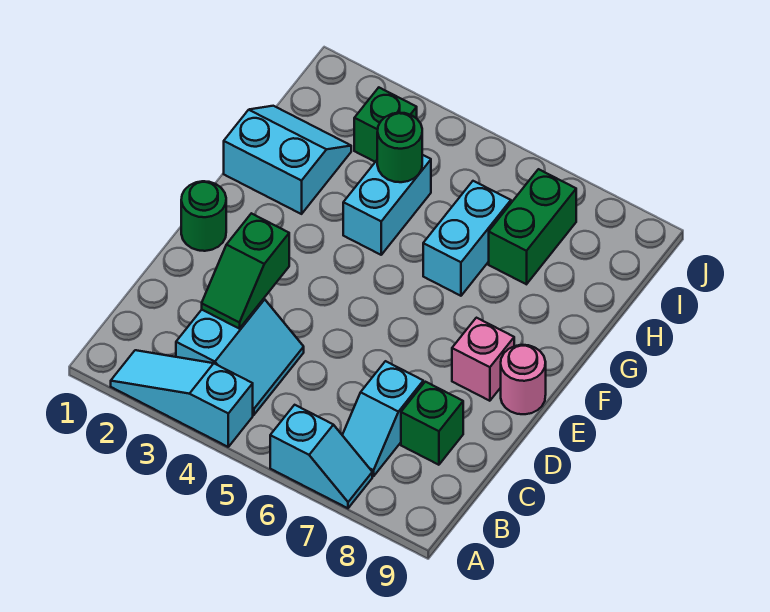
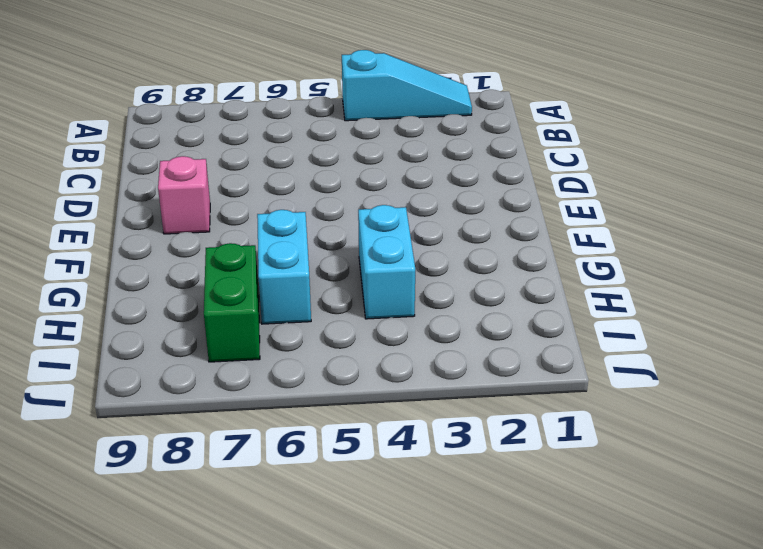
none -> cyan slope A6:A7 level 1 top 6
none -> cyan slope B3:C4 level 1 top 3
none -> cyan slope B7:C7 level 1 top C

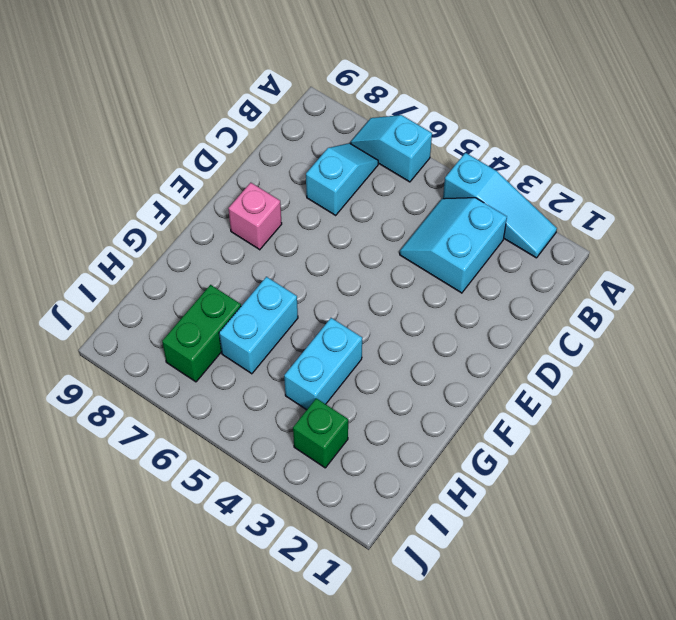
none -> green brick C8 level 1
none -> green round brick E1 level 1
none -> pink round brick E9 level 1

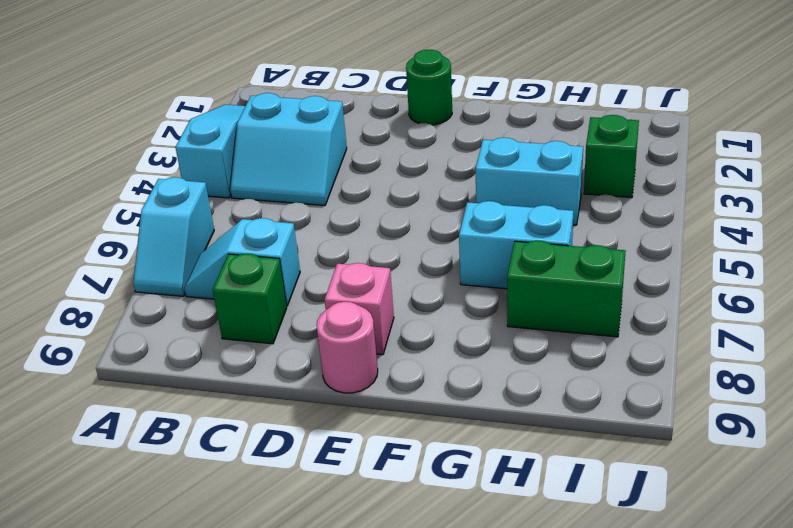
none -> cyan slope G1:H2 level 1 top G
none -> green slope C3:D3 level 2 top D
none -> green round brick H4 level 2

